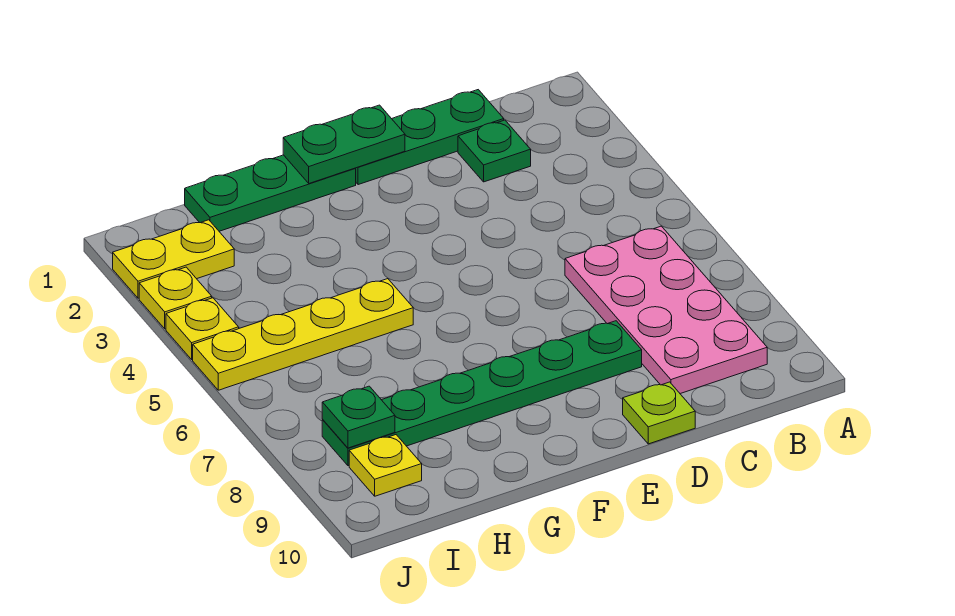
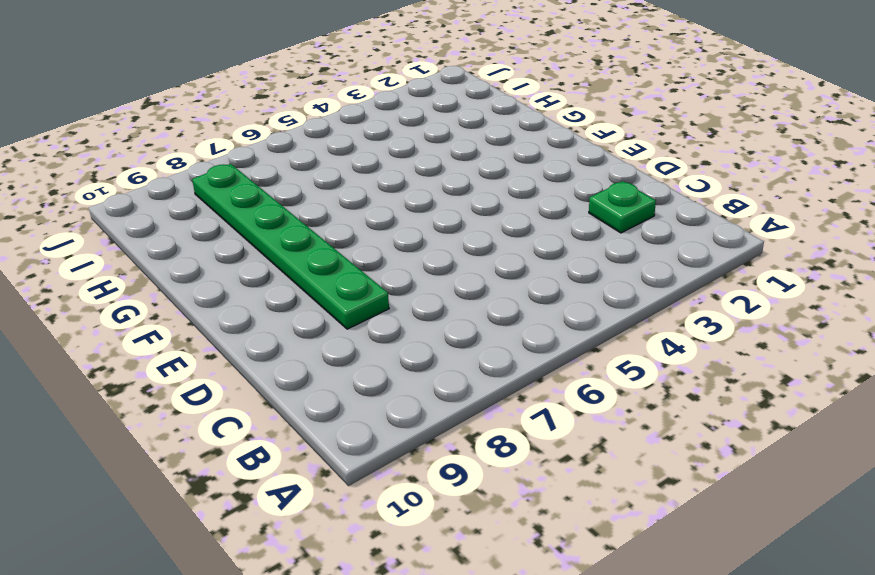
none -> pink plate B6:C9 level 1
none -> green plate C1:E1 level 1
none -> lime plate D10 level 1

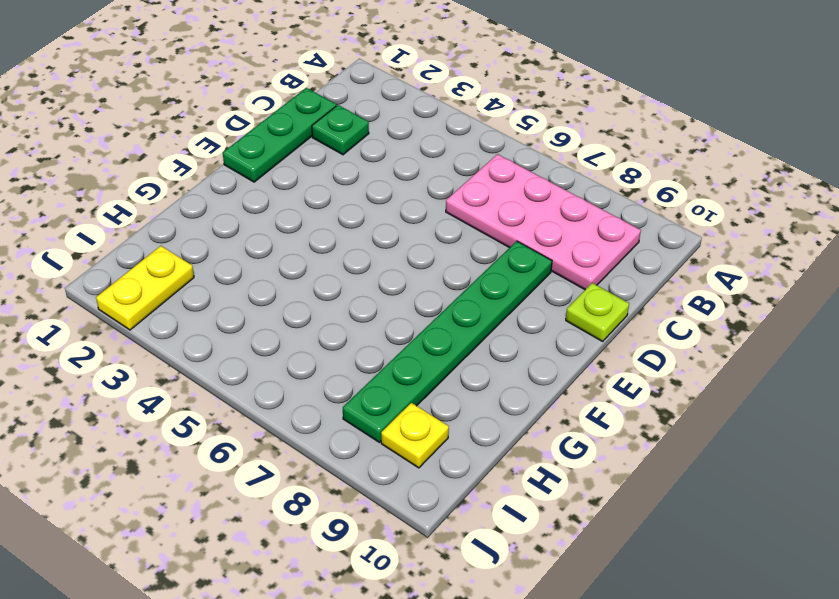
none -> green plate F1:H1 level 1
none -> yellow plate G5:J5 level 1
none -> yellow plate J3 level 1

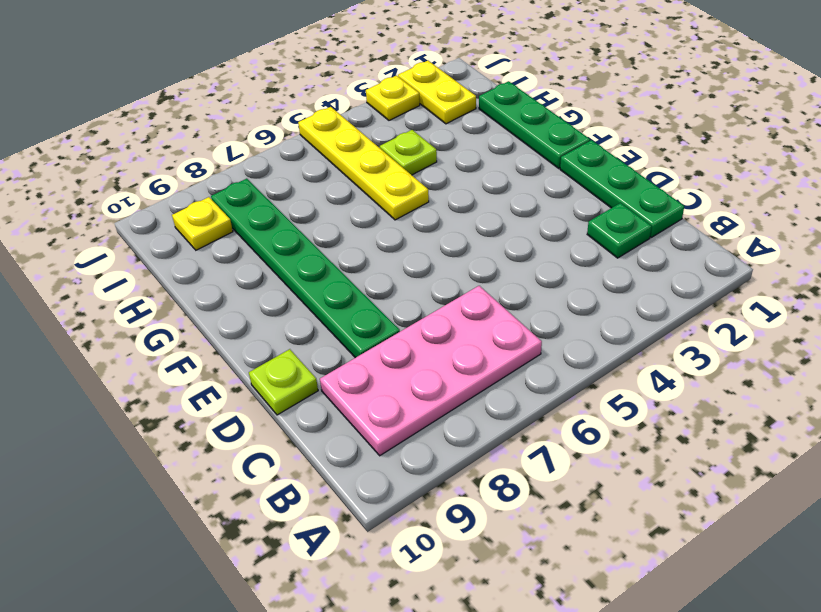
lime plate H4 level 1 -> none
none -> yellow plate J4 level 1
none -> green plate E1:F1 level 2
none -> green plate I8 level 2

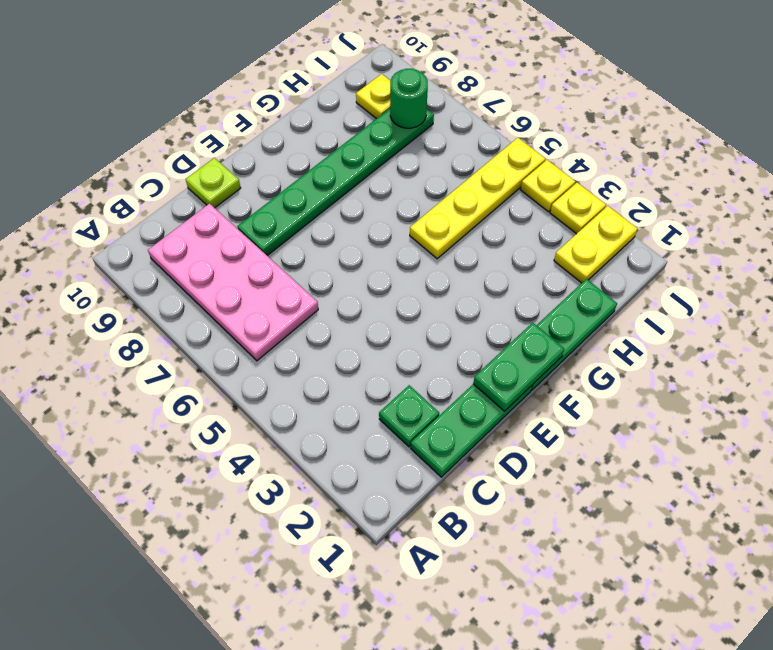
green round brick I8 level 2 -> green plate I8 level 2

